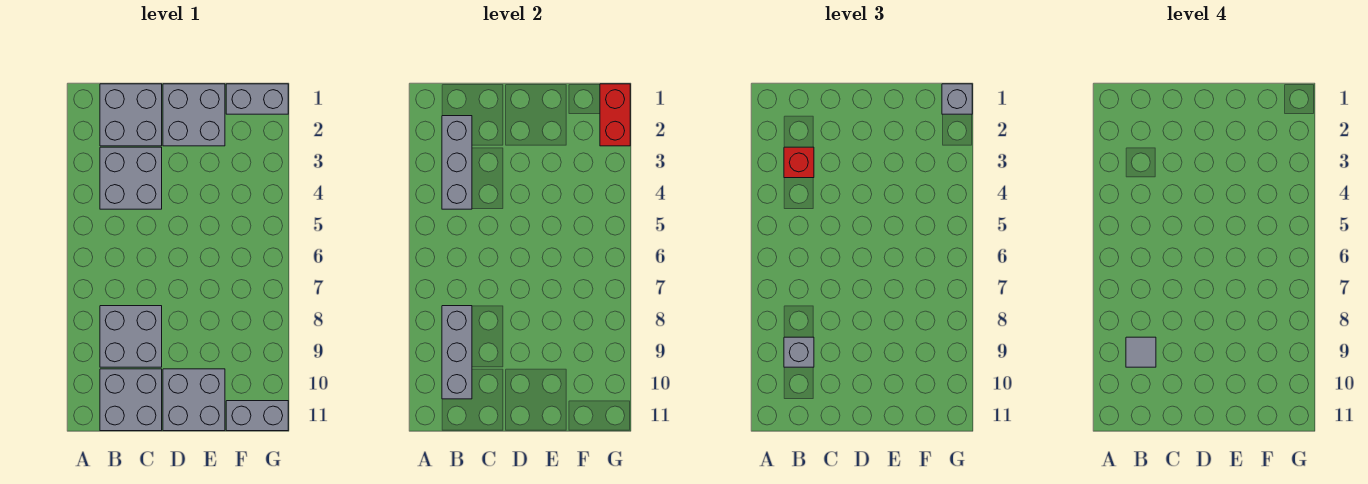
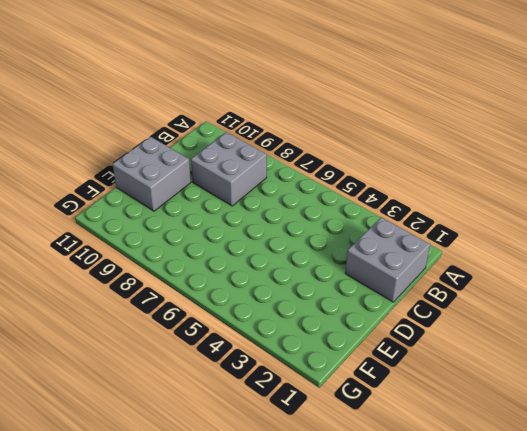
none -> grey brick B3:C4 level 1
none -> grey brick B10:C11 level 1
none -> grey brick D1:E2 level 1

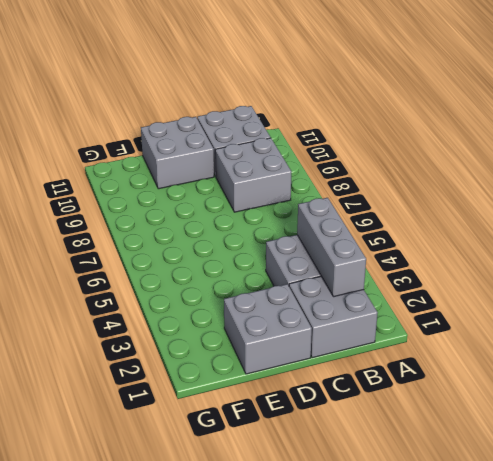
none -> grey brick F1:G1 level 1
none -> grey brick F11:G11 level 1
none -> grey brick B8:B10 level 2

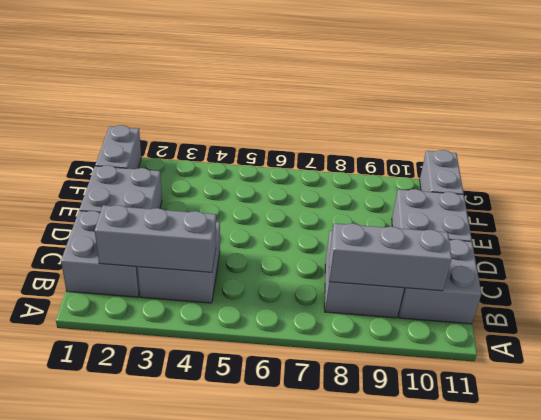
none -> red brick G1:G2 level 2
none -> red brick B3 level 3
none -> grey brick B9 level 3

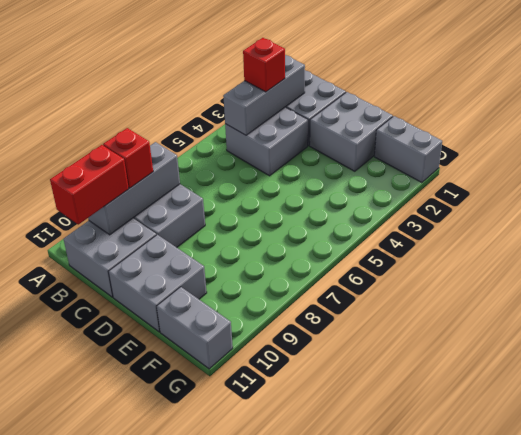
red brick B9 level 3 -> grey brick B9 level 3
red brick B10:B11 level 3 -> red brick G1:G2 level 2
none -> grey brick G1 level 3
none -> grey tile B9 level 4

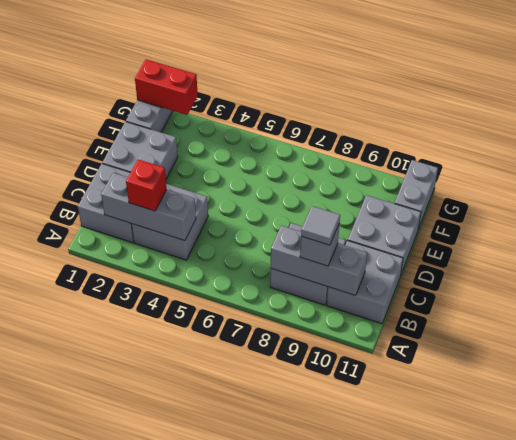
none -> grey brick G1 level 3

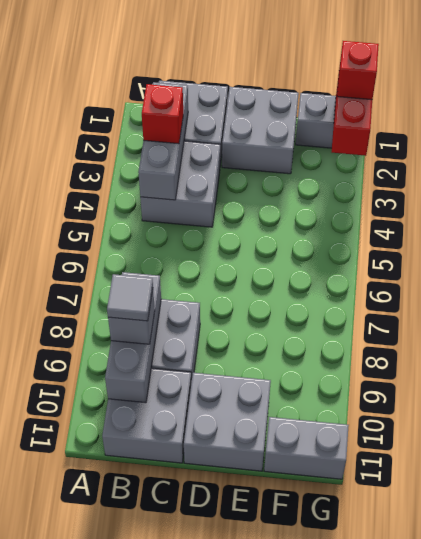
red brick G1 level 3 -> grey brick G1 level 3

